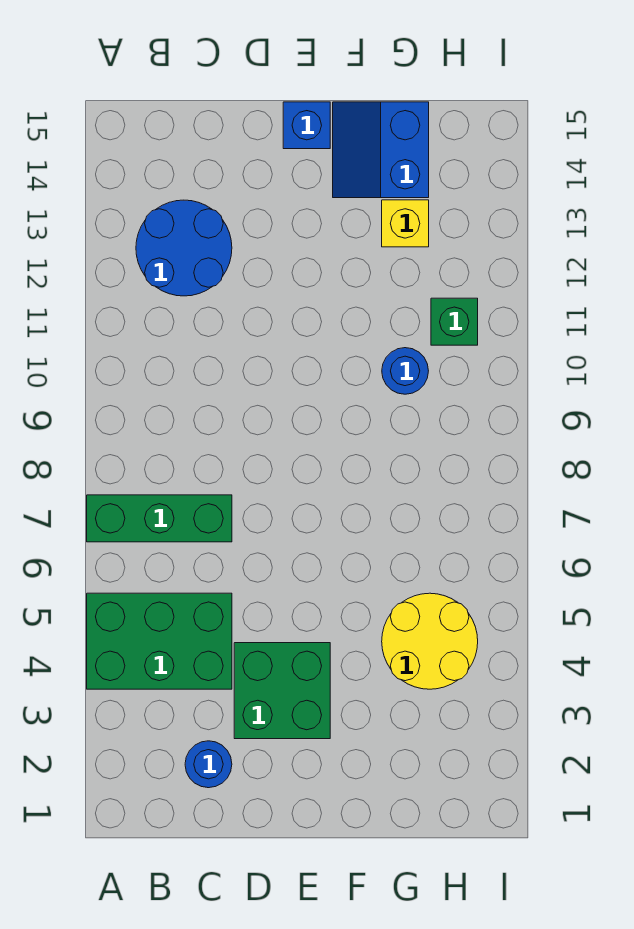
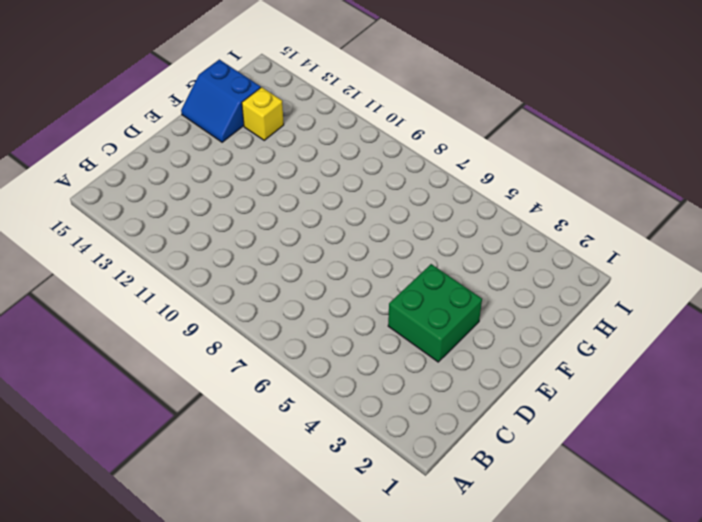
none -> green brick A4:C5 level 1
none -> green brick A7:C7 level 1

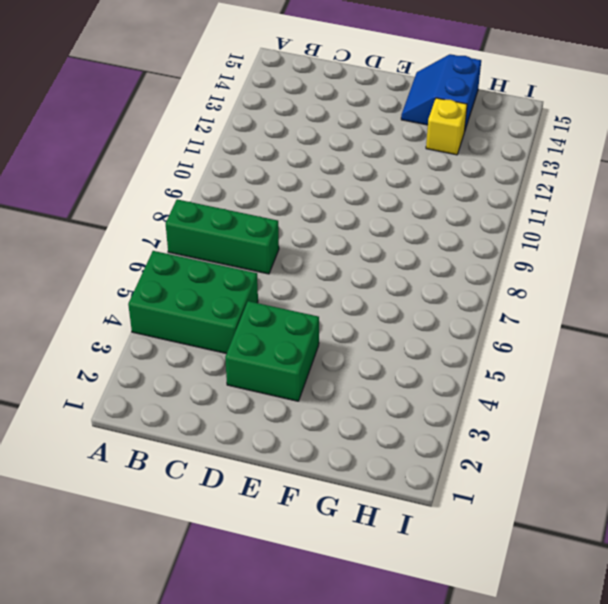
none -> blue round brick B12:C13 level 1
none -> blue round brick C2 level 1

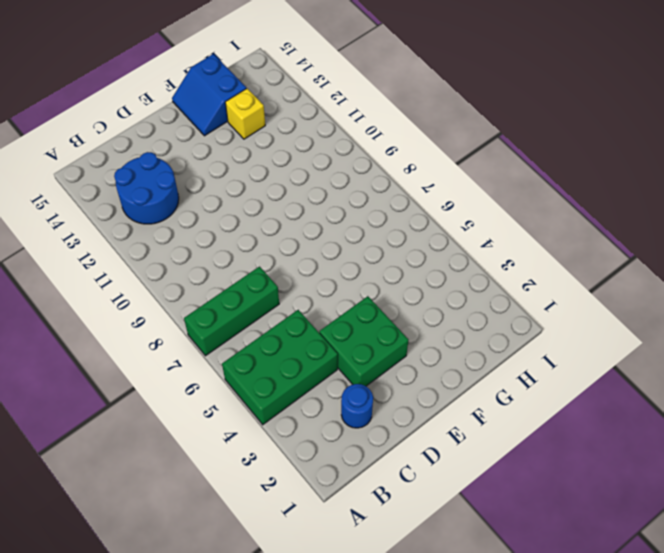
none -> blue brick E15 level 1
none -> yellow round brick G4:H5 level 1

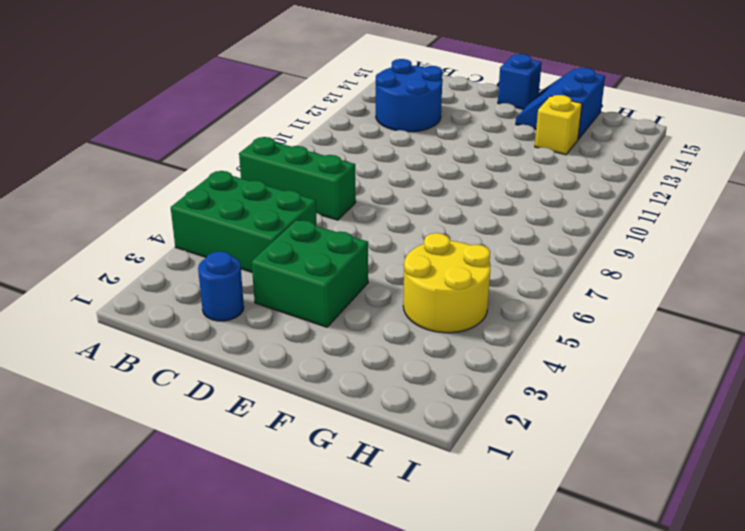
none -> blue round brick G10 level 1
none -> green brick H11 level 1

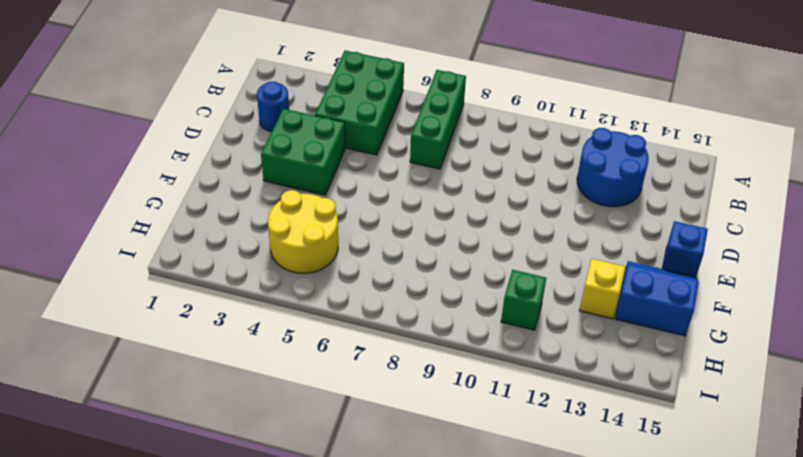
none -> blue round brick G10 level 1

